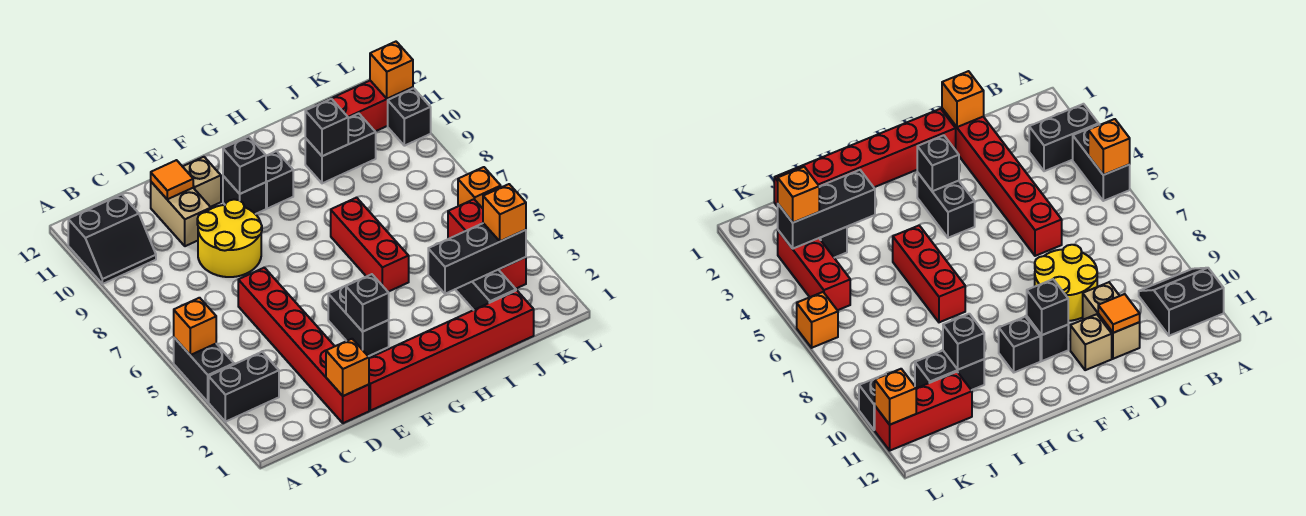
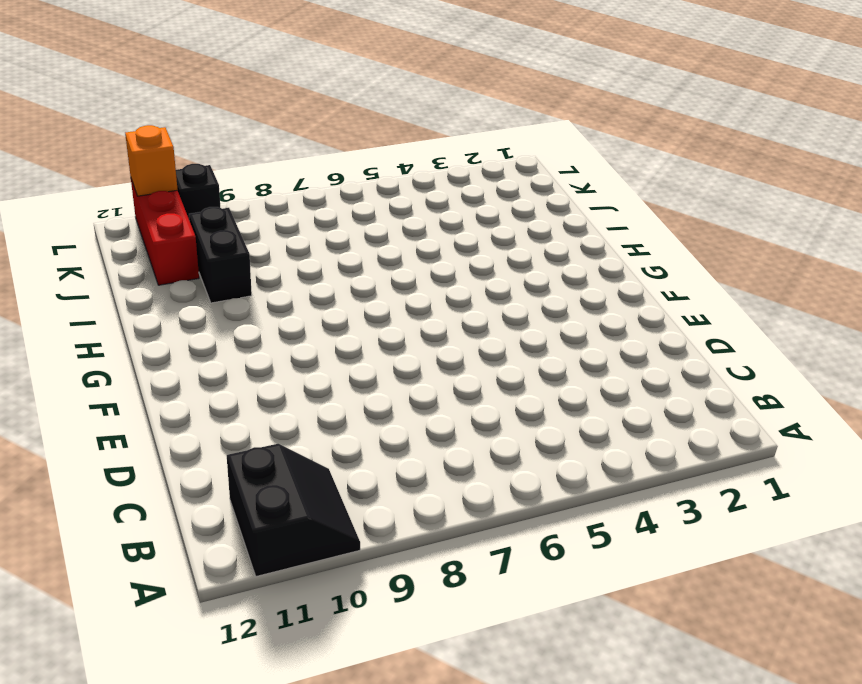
none -> black brick A3:B3 level 1
none -> black brick A4:A5 level 1
none -> red brick D1:D6 level 1

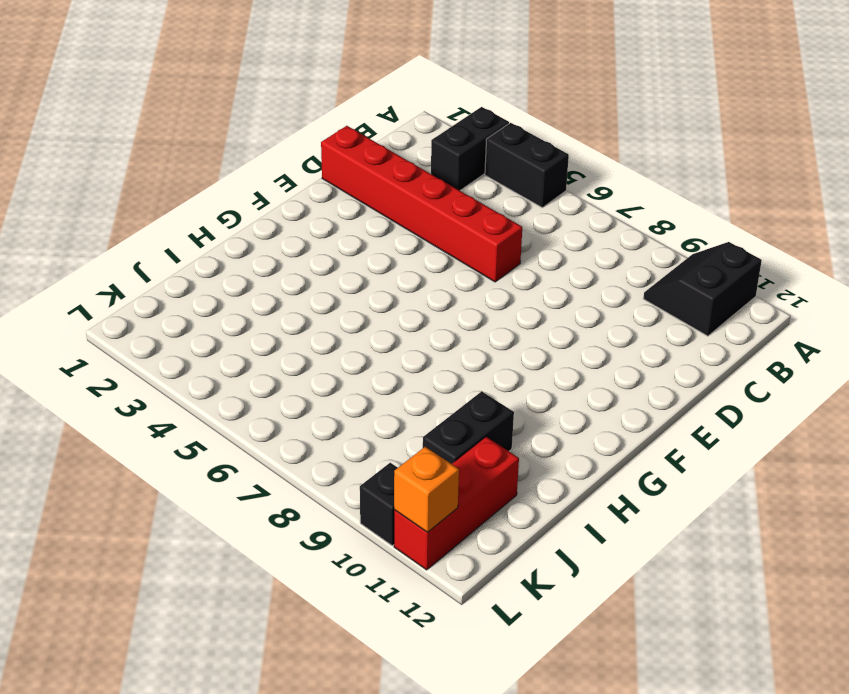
none -> yellow round brick D8:E9 level 1
none -> tan brick D10:D11 level 1
none -> red brick E1:J1 level 1

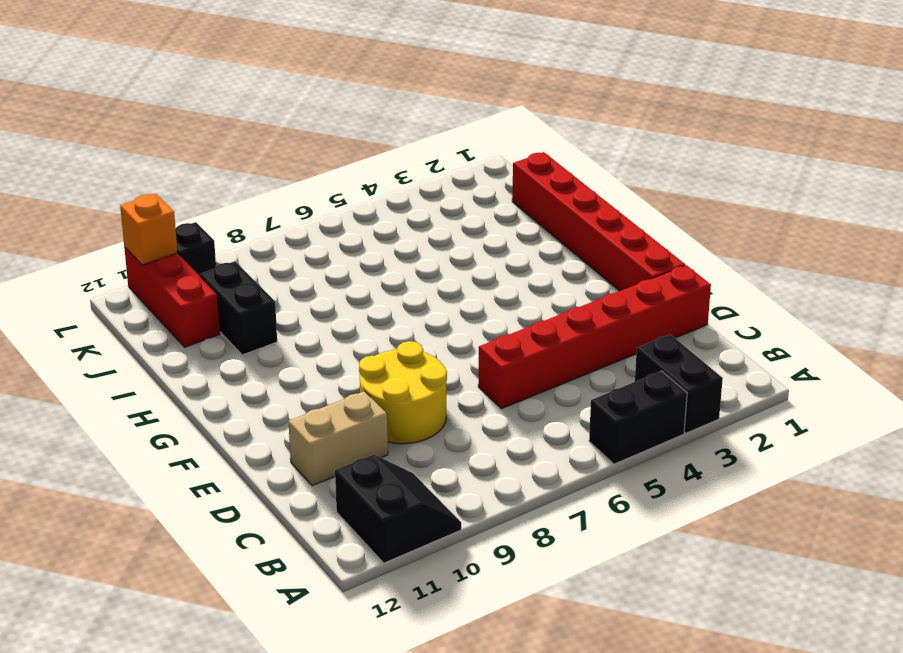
none -> tan brick E11 level 1
none -> black brick F3:F4 level 1
none -> black brick F10 level 1

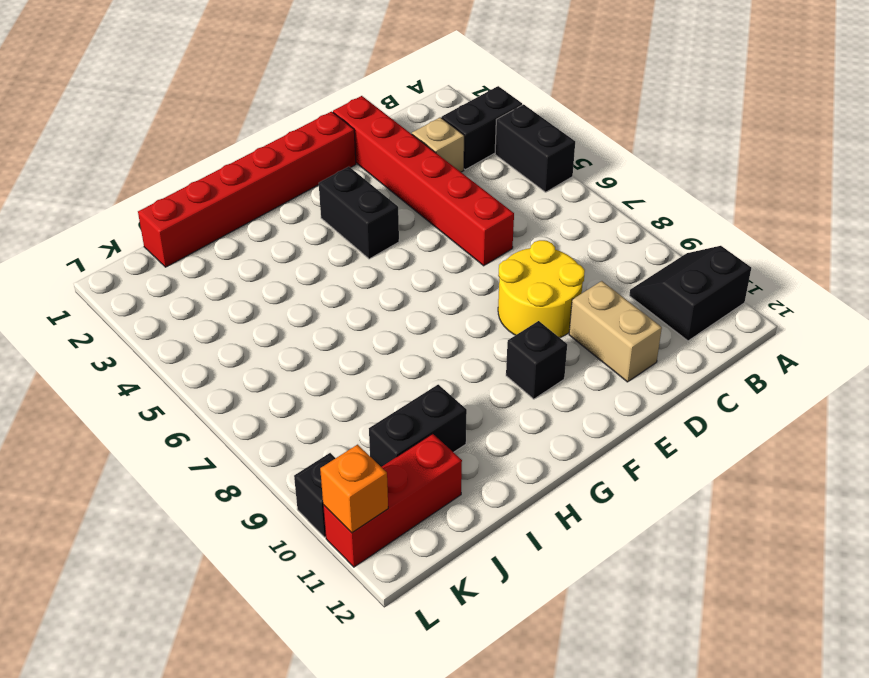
tan brick C3 level 1 -> tan brick E11 level 1
none -> black brick G10 level 1
none -> red brick H5:H7 level 1
none -> black brick J2:J3 level 1

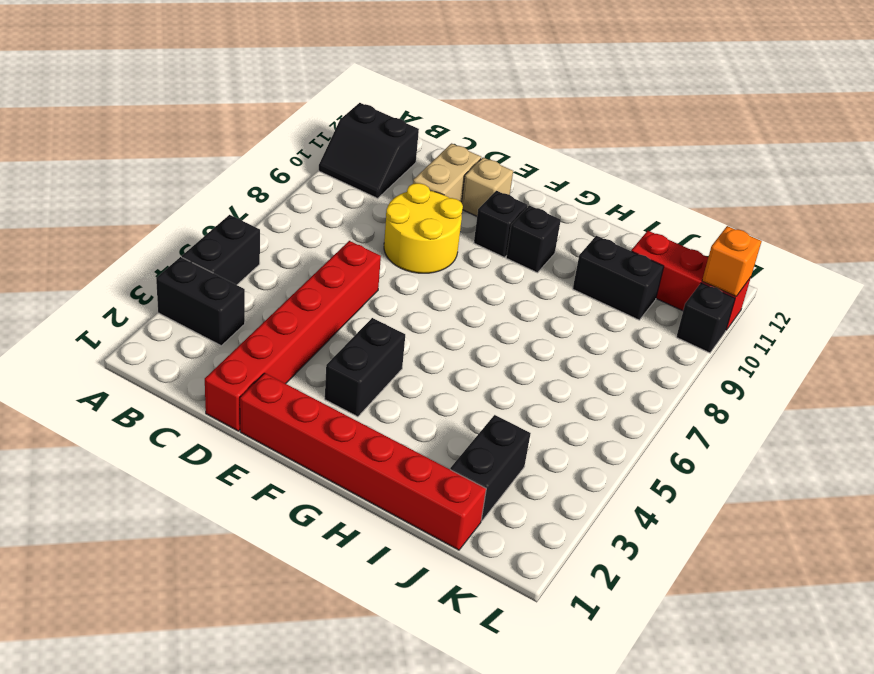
none -> red brick H5:H7 level 1
none -> red brick K3:K5 level 1
none -> orange brick L6 level 1

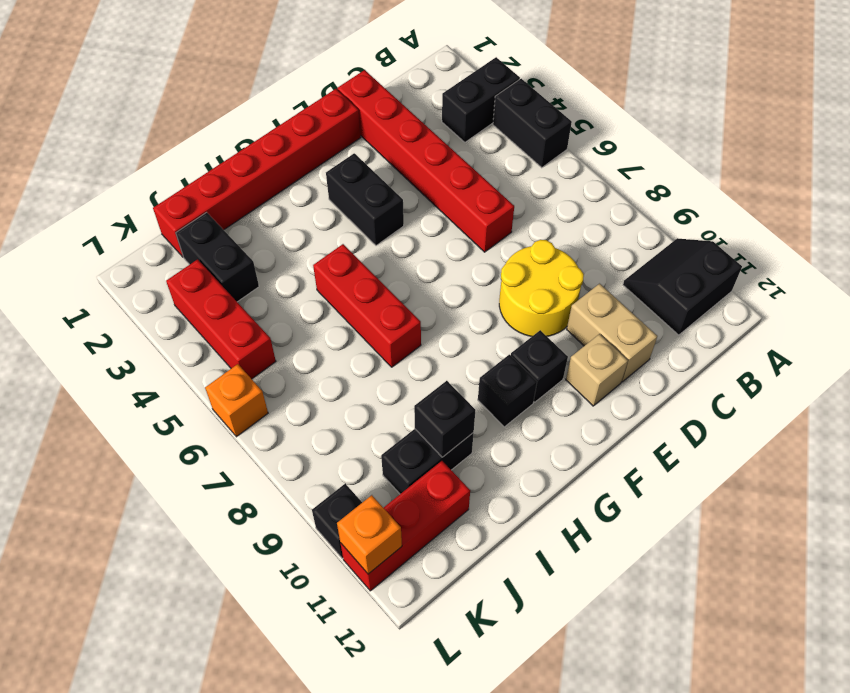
none -> orange brick A5 level 2
none -> orange brick D1 level 2
none -> orange tile D11 level 2

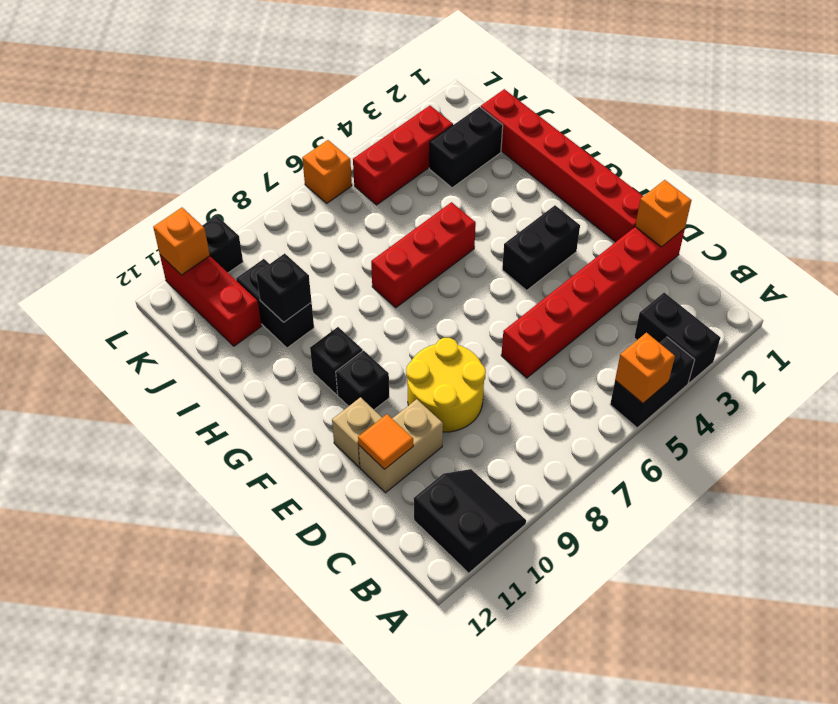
none -> black brick F3 level 2
none -> black brick F10 level 2
none -> black brick I3:K3 level 2

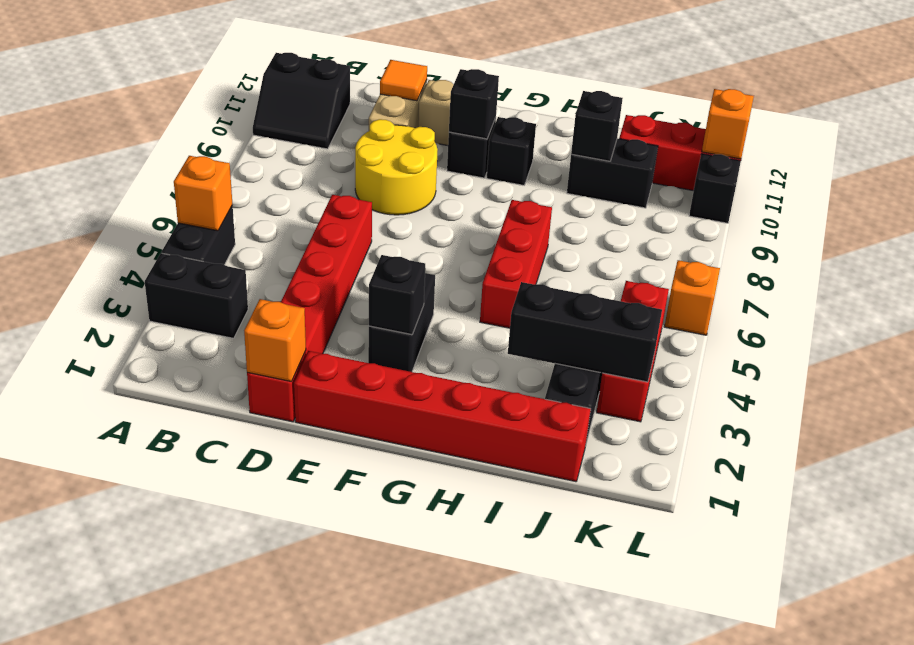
none -> orange brick K3 level 3

